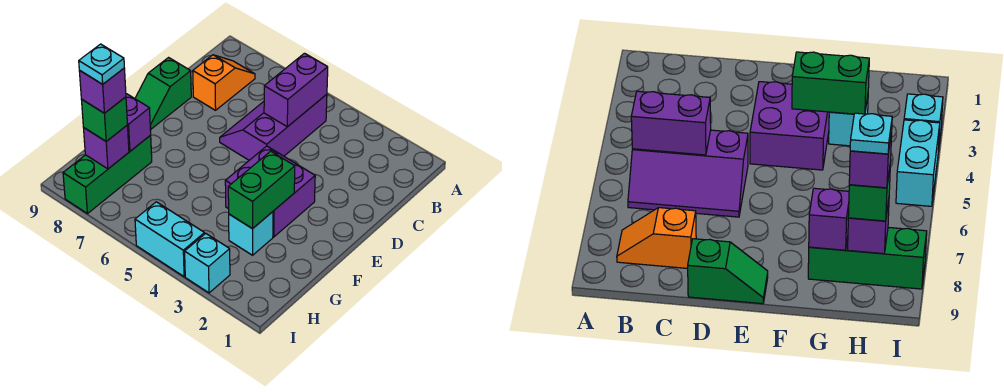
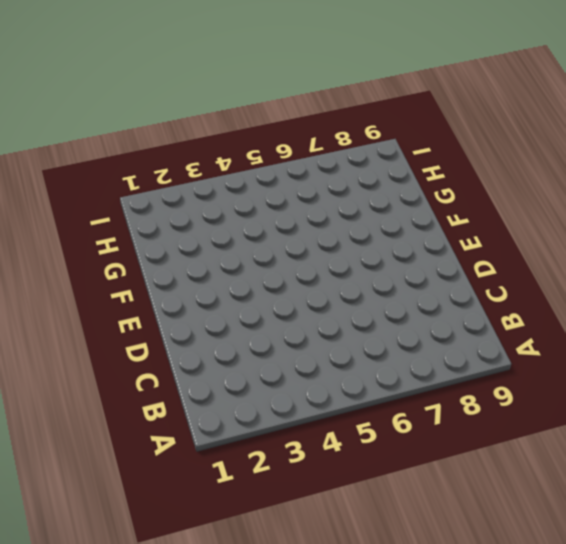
none -> purple slope B5:D6 level 1 top 5
none -> orange slope B8:C8 level 1 top C
none -> green slope D9:E9 level 1 top D

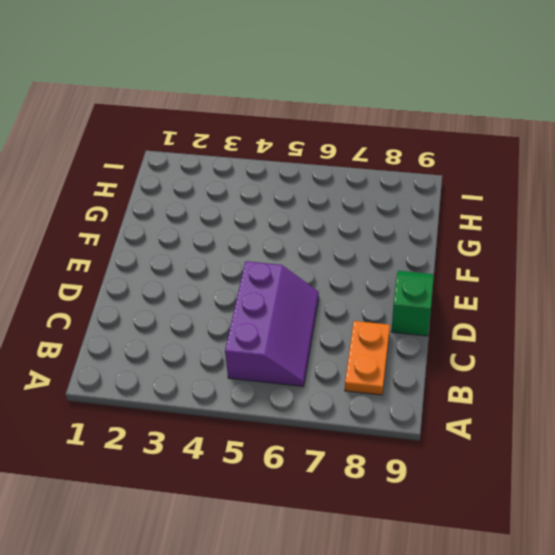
orange plate B8:C8 level 1 -> orange slope B8:C8 level 1 top C
none -> purple brick E3:F4 level 1
none -> cyan brick G3 level 1
none -> green brick G8:I8 level 1

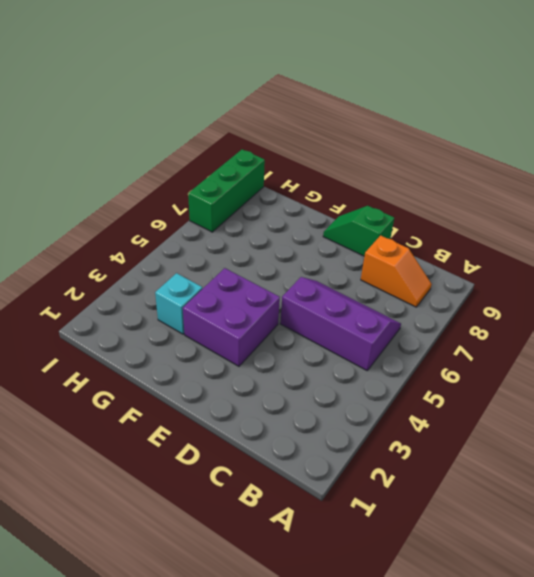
green brick I7:I9 level 1 -> green brick G8:I8 level 1
none -> cyan brick I3 level 1
none -> cyan brick I4:I5 level 1
none -> purple brick B5:C5 level 2

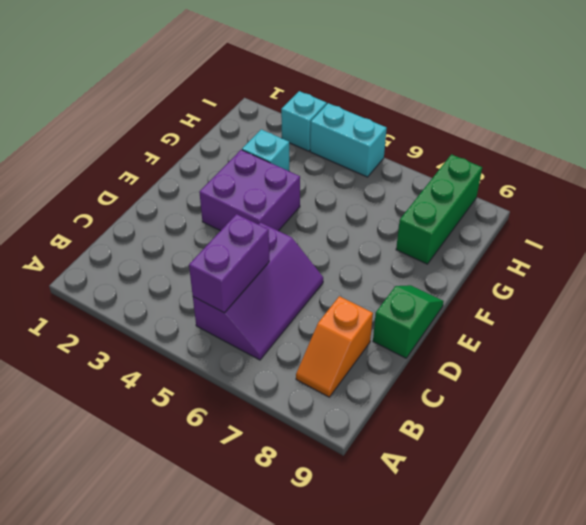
none -> green brick F3:G3 level 2
none -> purple brick G8 level 2
none -> purple brick H8 level 2

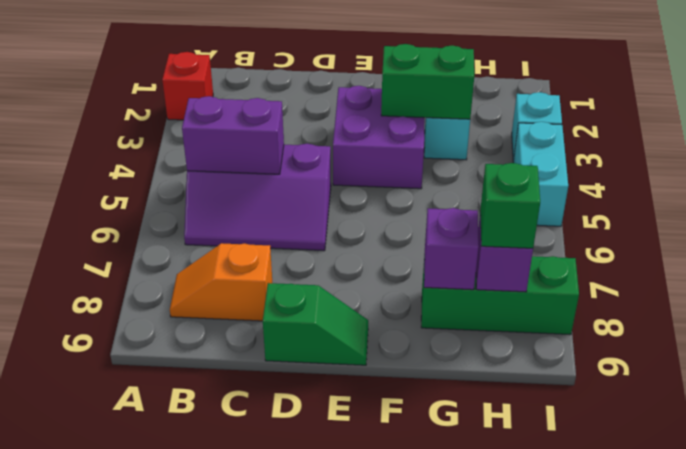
red brick A2 level 1 -> none
none -> purple brick H8 level 4
none -> cyan plate H8 level 5

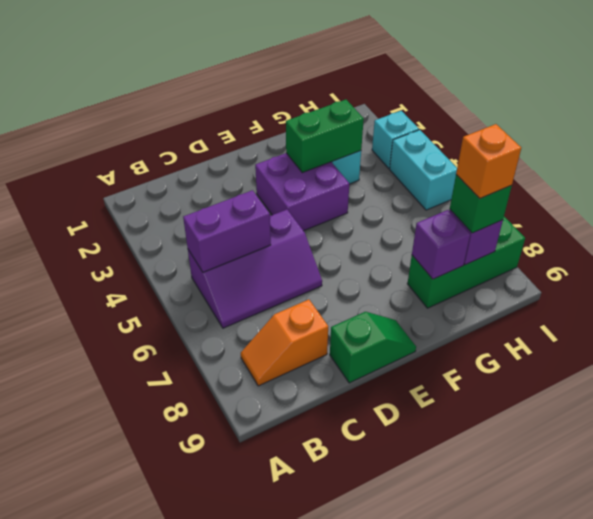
orange brick H8 level 4 -> purple brick H8 level 4
none -> cyan plate H8 level 5

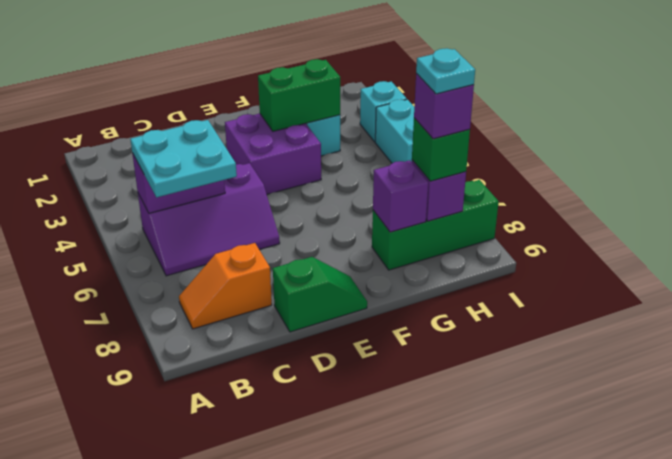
cyan plate B5:C6 level 3 -> none

